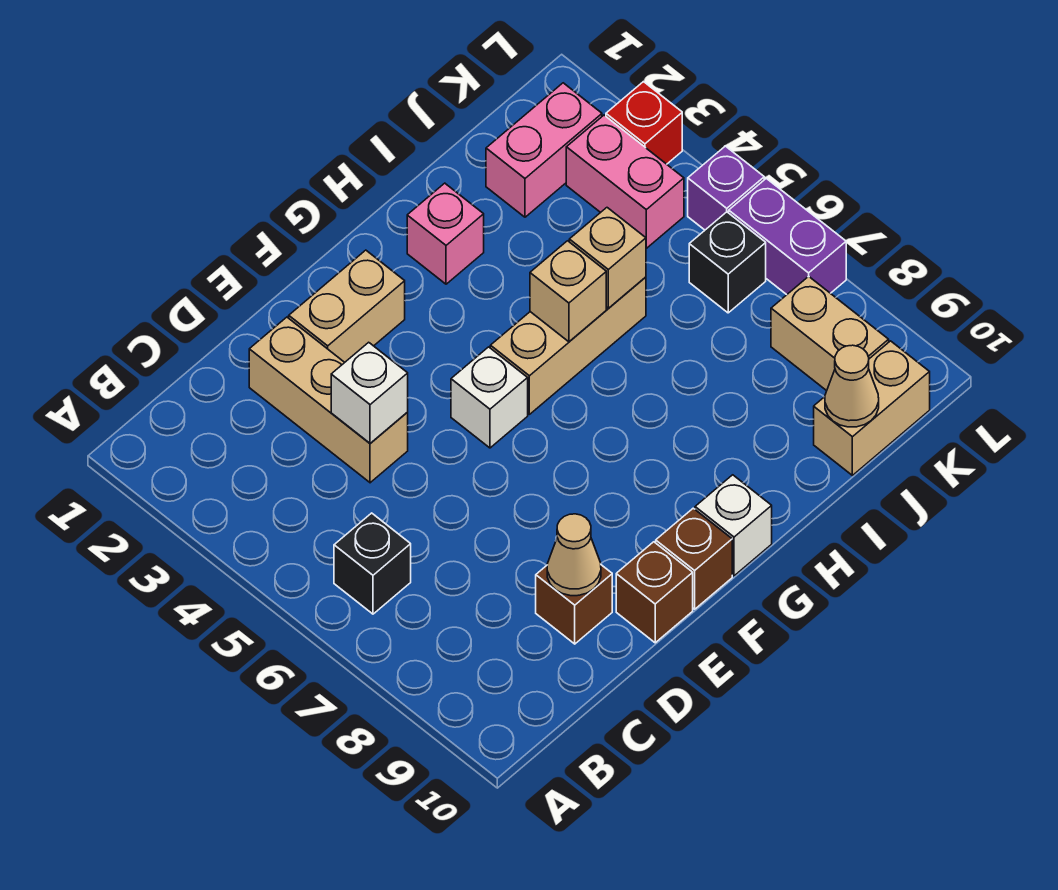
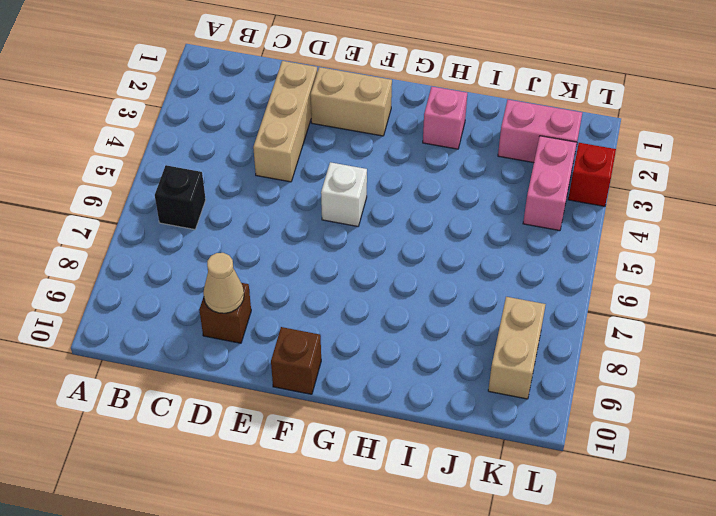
none -> brown brick E10 level 1
none -> tan brick G5:I5 level 1
none -> white brick G10 level 1

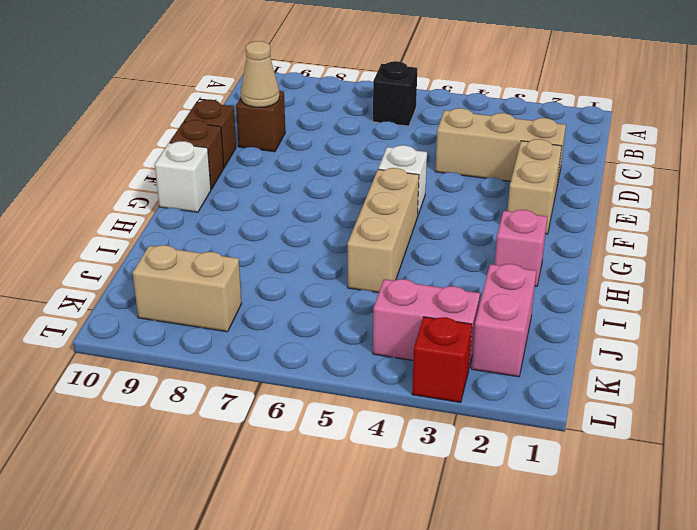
none -> tan brick J10:K10 level 1
none -> black brick K6 level 1
none -> purple brick L5 level 1

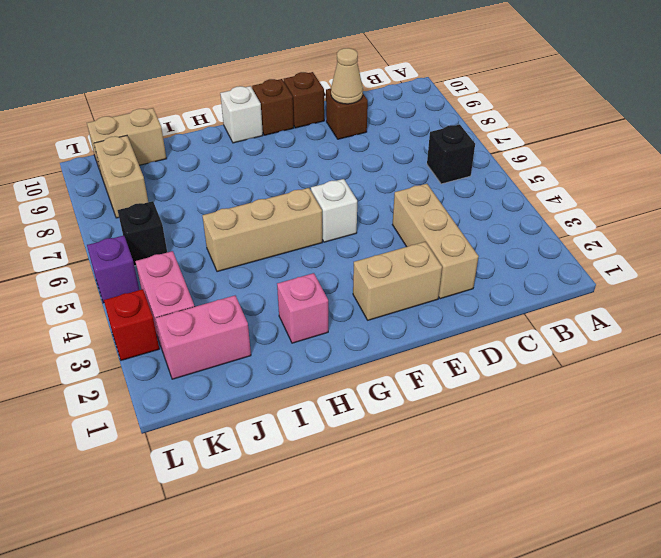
none -> purple brick L6:L7 level 1
none -> white brick D4 level 2
none -> tan brick H5 level 2

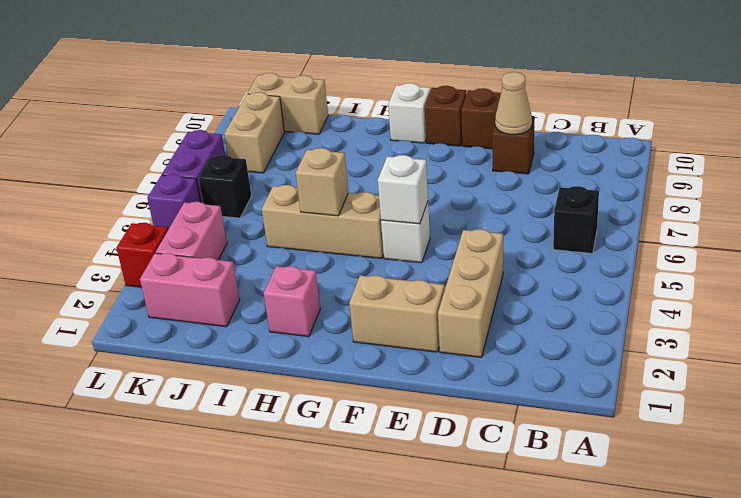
white brick F5 level 2 -> white brick D4 level 2
none -> tan brick I5 level 2
none -> tan cone J10 level 2

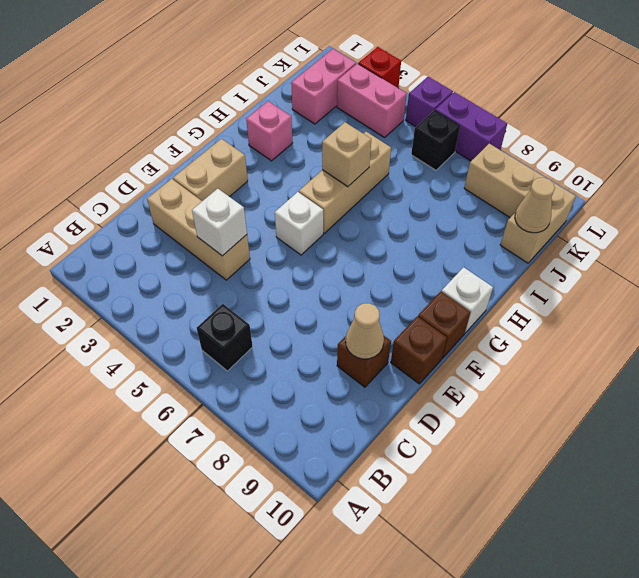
none -> tan brick I5 level 2

